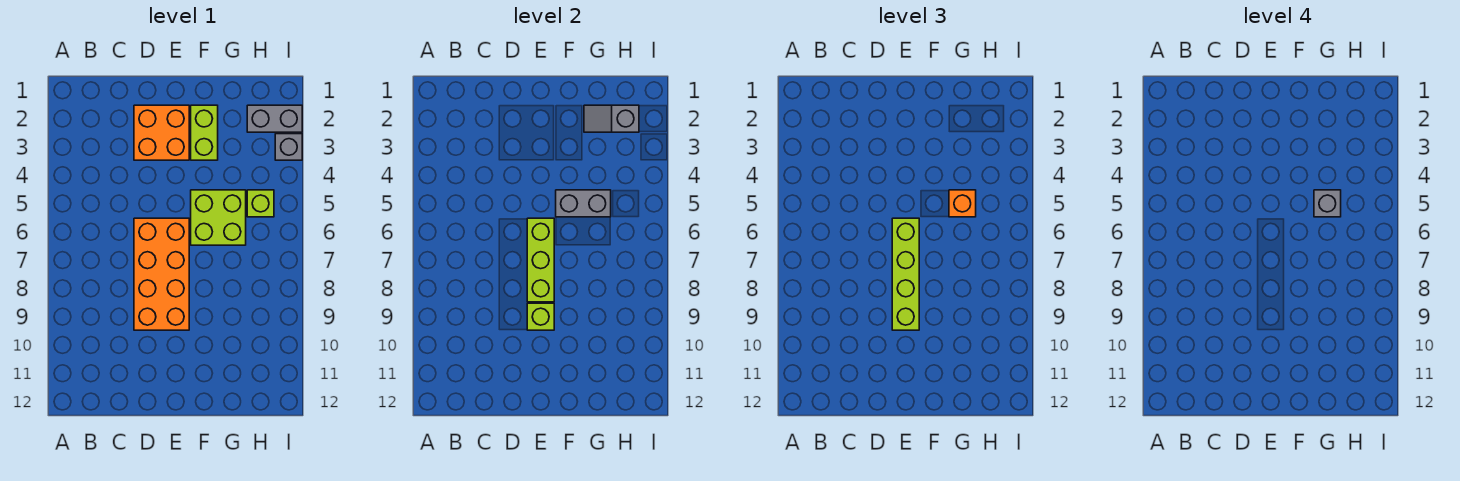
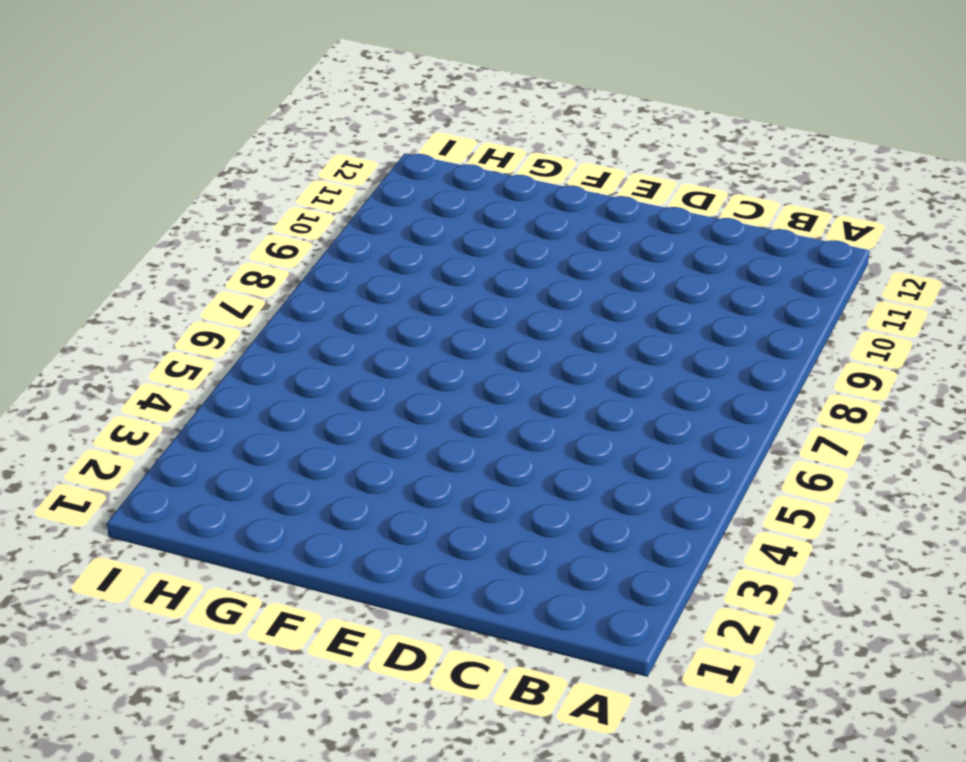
none -> orange brick D2:E3 level 1
none -> orange brick D6:E9 level 1
none -> lime brick F2:F3 level 1

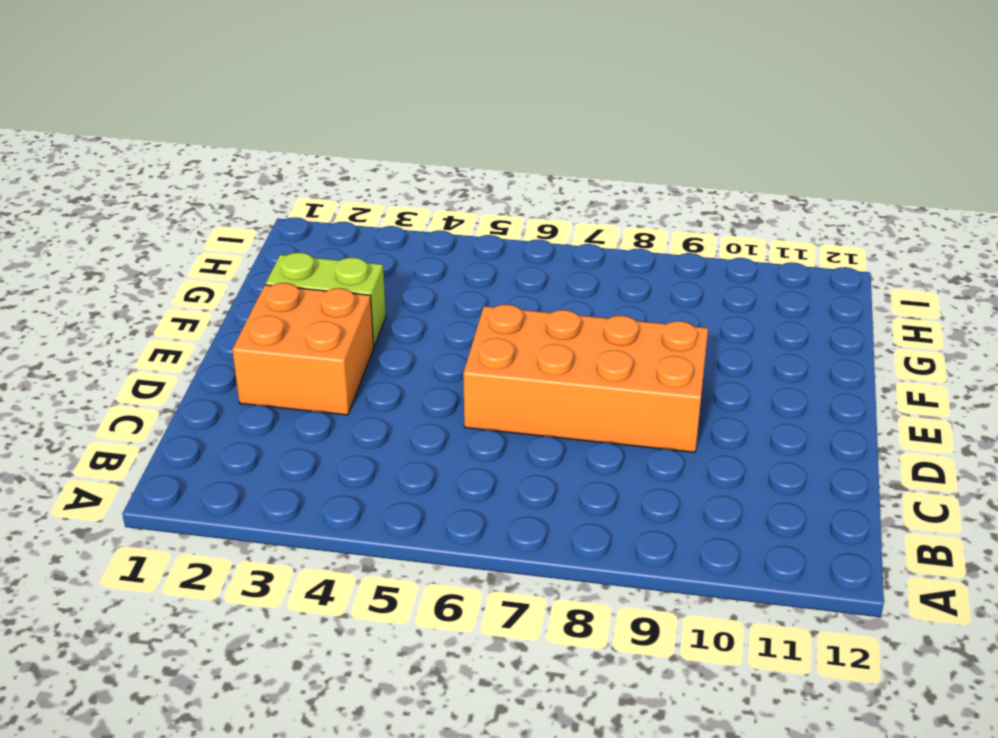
none -> lime brick F5:G6 level 1
none -> grey brick H2:I2 level 1
none -> lime brick H5 level 1

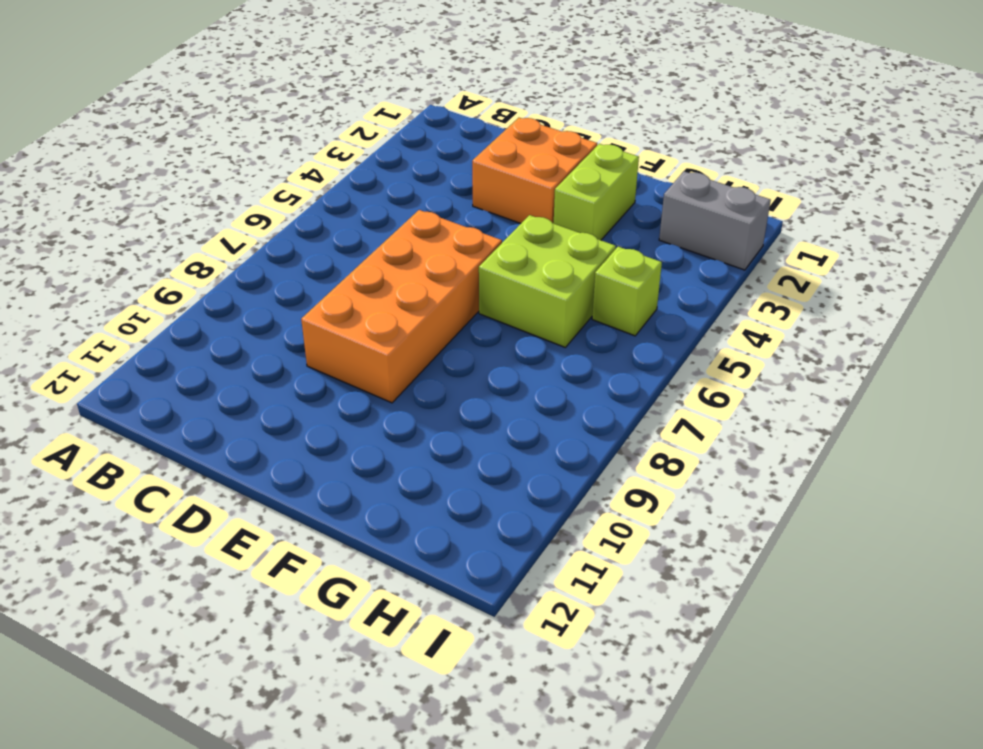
none -> grey brick I3 level 1
none -> lime brick E6:E8 level 2
none -> lime brick E9 level 2

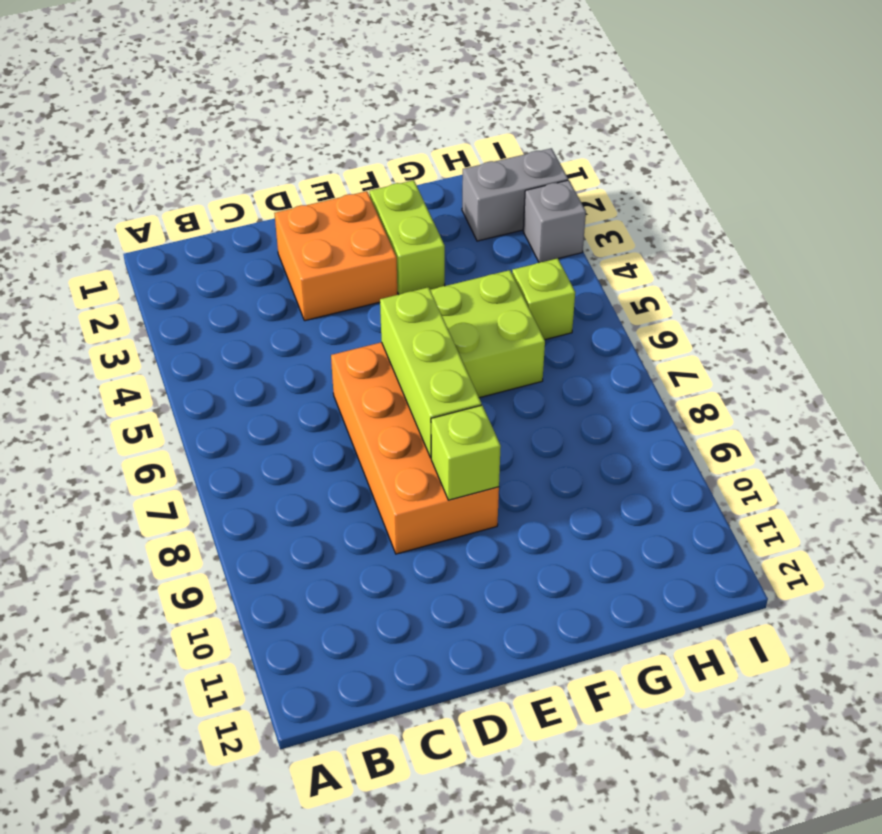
none -> grey brick F5:G5 level 2
none -> grey slope G2:H2 level 2 top H
none -> lime brick E6:E9 level 3

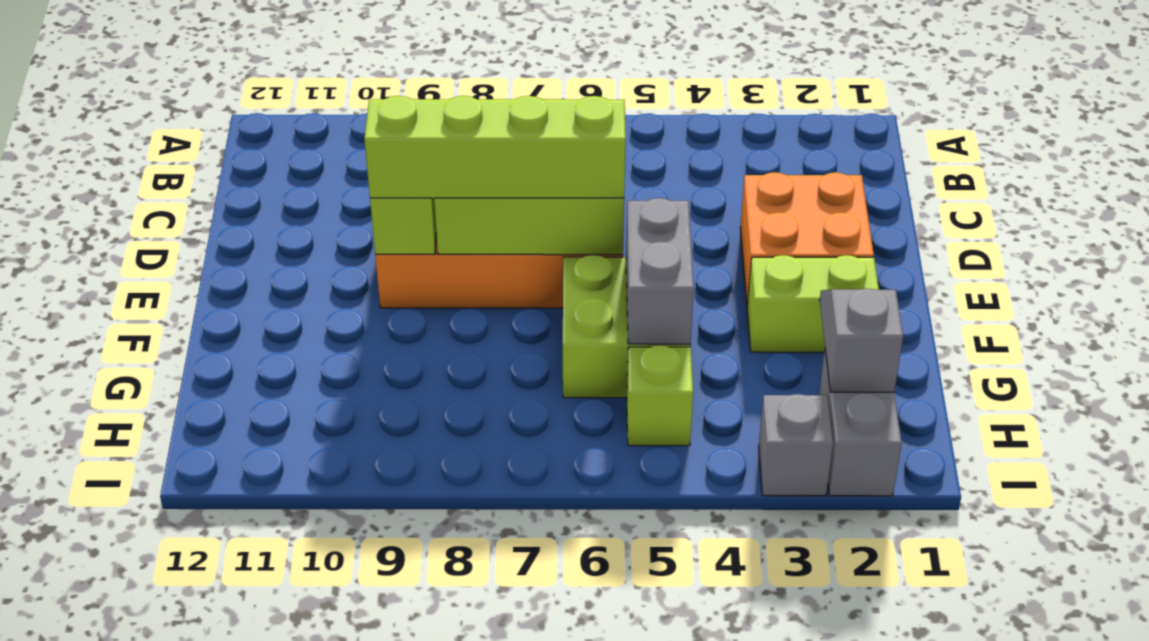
none -> orange brick G5 level 3
none -> grey brick G5 level 4

